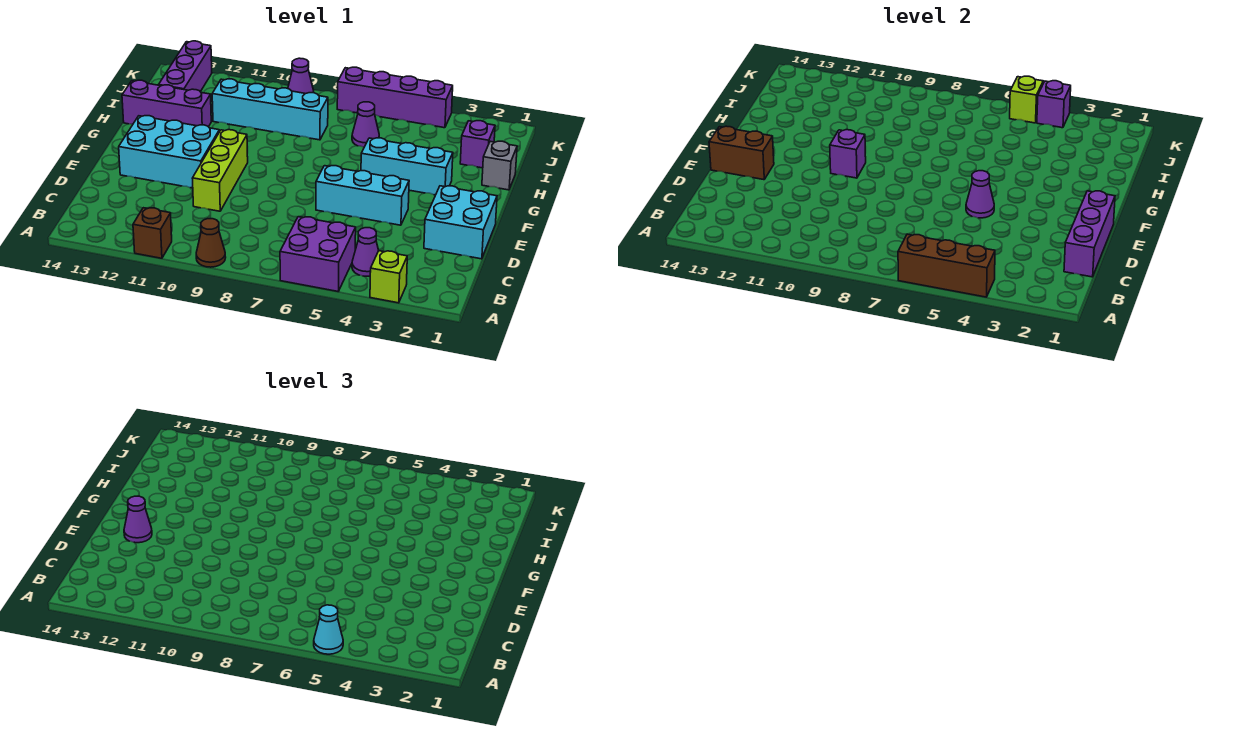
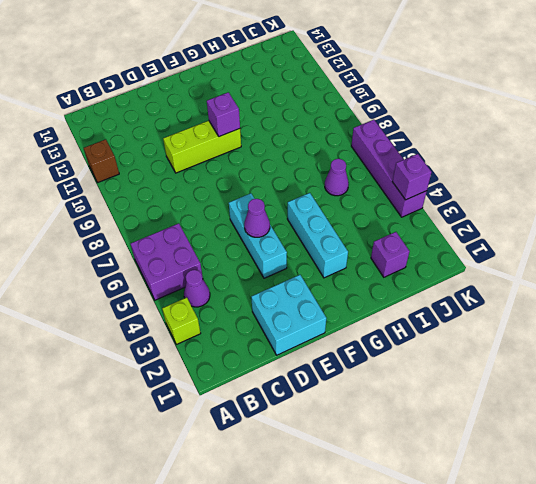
none -> brown cone A9 level 1
none -> cyan brick E11:F13 level 1
none -> grey brick H1 level 1

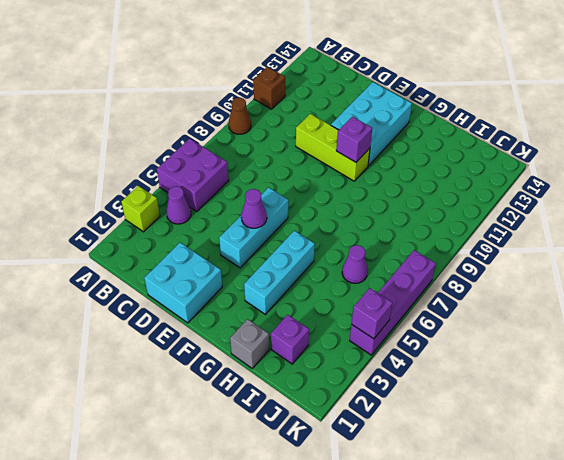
none -> purple brick H12:H14 level 1
none -> cyan brick I8:I11 level 1
none -> purple brick I13:K13 level 1

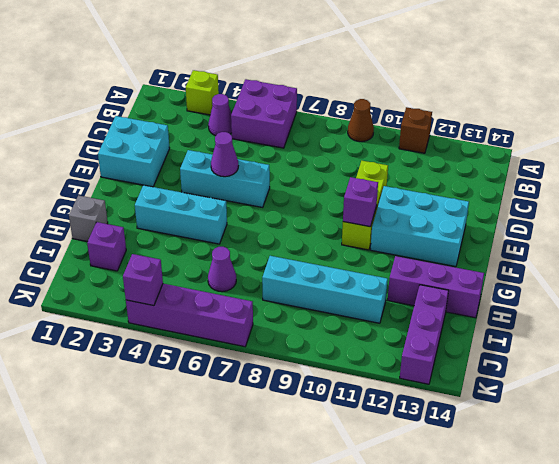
none -> purple cone K9 level 1
none -> brown brick A4:A6 level 2
none -> purple brick C1:E1 level 2

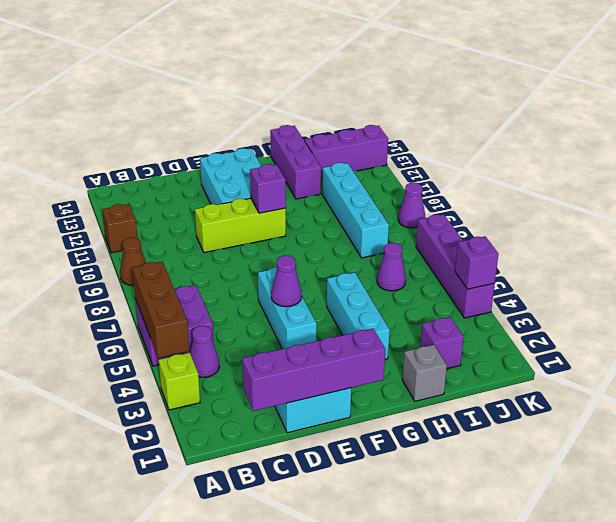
purple brick C1:F1 level 2 -> purple brick C1:E1 level 2
none -> brown brick E13:E14 level 2
none -> lime brick K5 level 2
none -> cyan cone A5 level 3

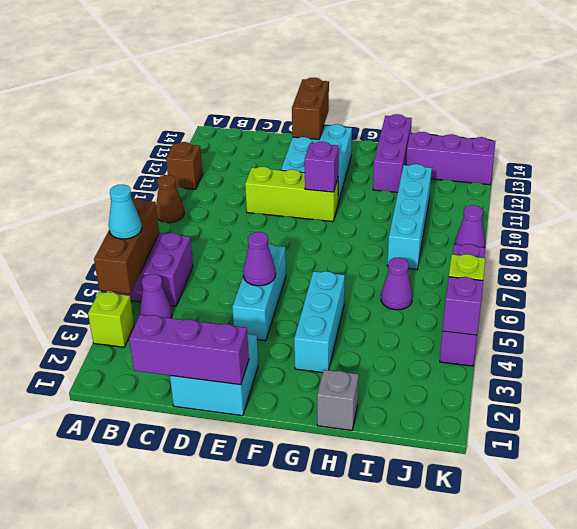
none -> purple brick I2 level 1
none -> purple cone E13 level 3

